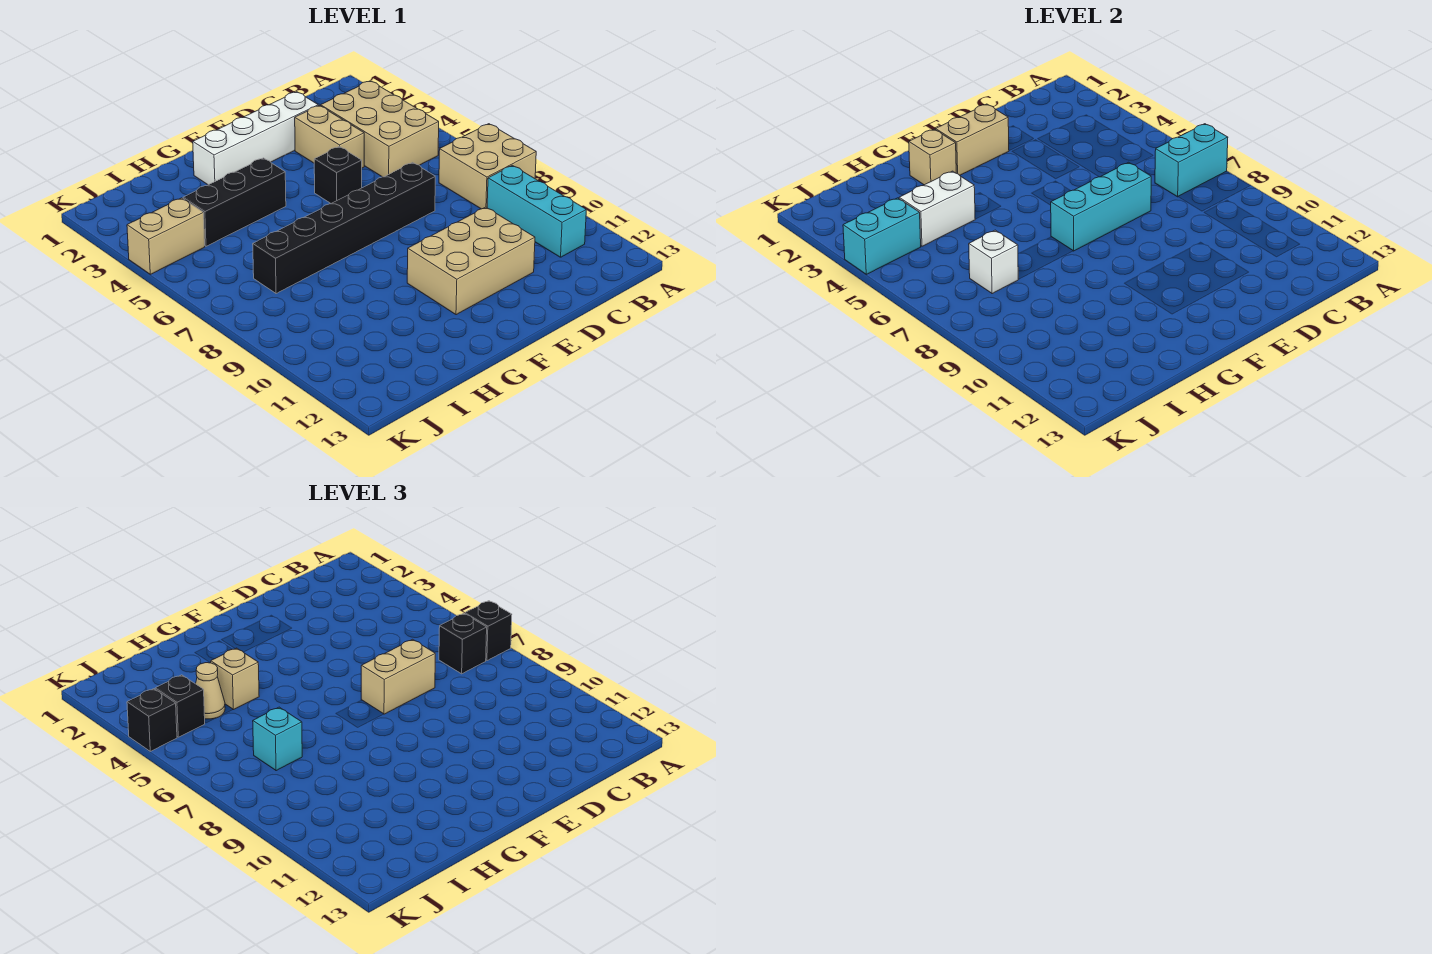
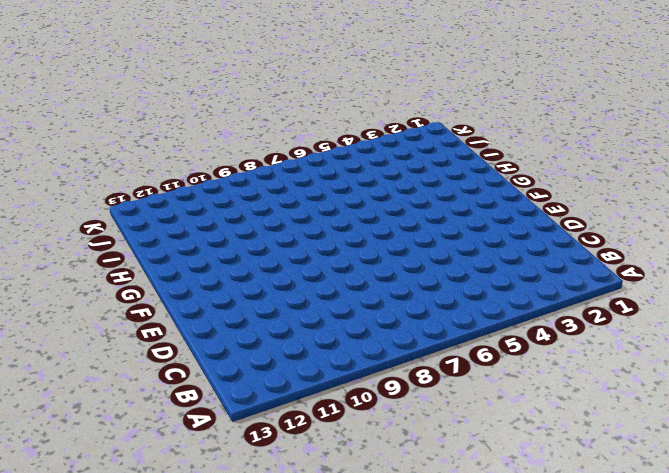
none -> tan brick A7:B8 level 1
none -> tan brick B3:C5 level 1
none -> cyan brick B9:B11 level 1

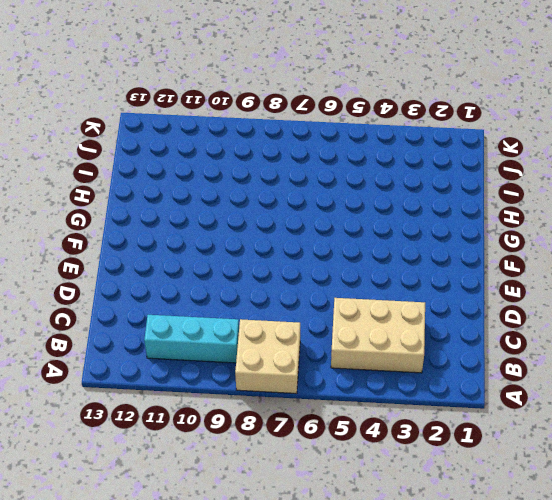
none -> white brick D2:G2 level 1
none -> tan brick D3:D4 level 1
none -> black brick D7:I7 level 1

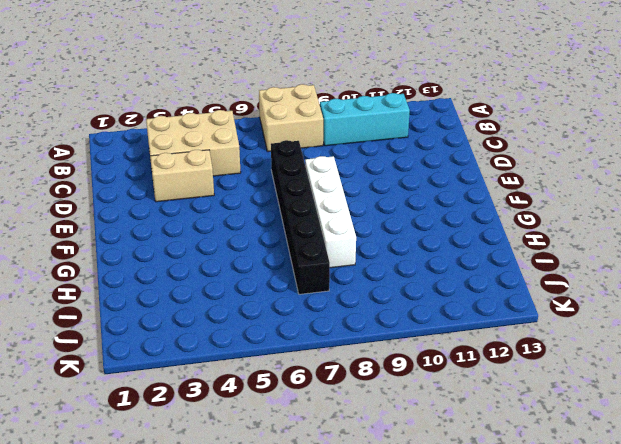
white brick E8:H8 level 1 -> white brick D2:G2 level 1
none -> tan brick D10:F11 level 1
none -> black brick E5 level 1
none -> black brick G4:I4 level 1

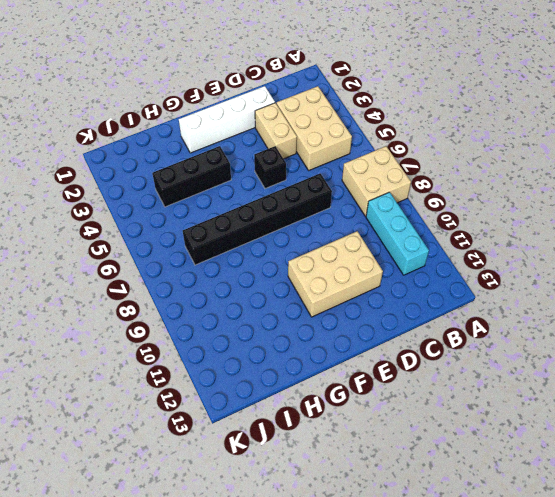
none -> tan brick J4:K4 level 1
none -> cyan brick A7:B7 level 2
none -> cyan brick D7:F7 level 2

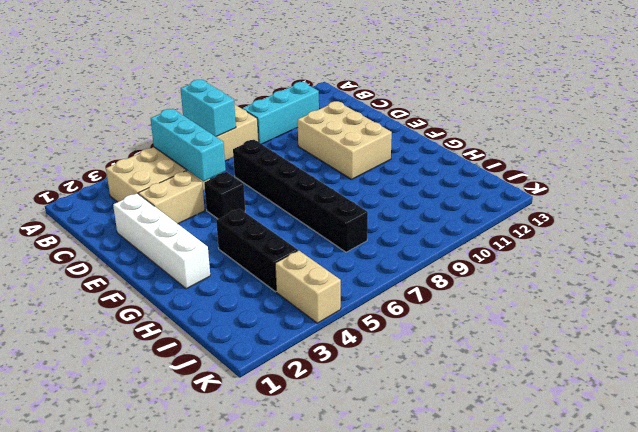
cyan brick B5:D5 level 2 -> cyan brick D7:F7 level 2
none -> tan brick E2:F2 level 2
none -> tan brick G2 level 2
none -> white brick H4:I4 level 2

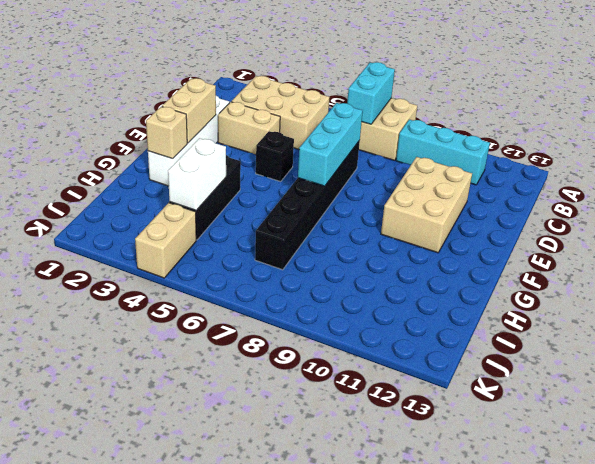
none -> white brick I7 level 2
none -> cyan brick J4:K4 level 2
none -> black brick A7 level 3

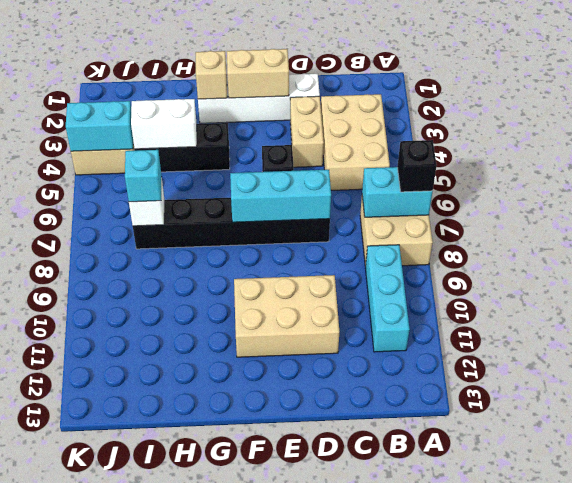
none -> black brick B7 level 3
none -> tan brick D7:E7 level 3
none -> tan brick H4 level 3

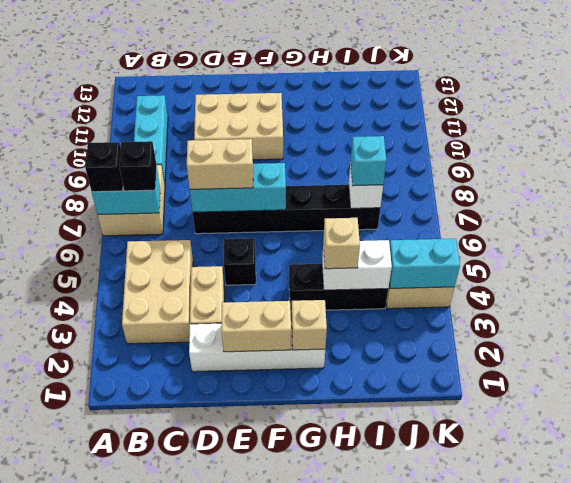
none -> tan cone I4 level 3
none -> black brick J4 level 3
none -> black brick K4 level 3

